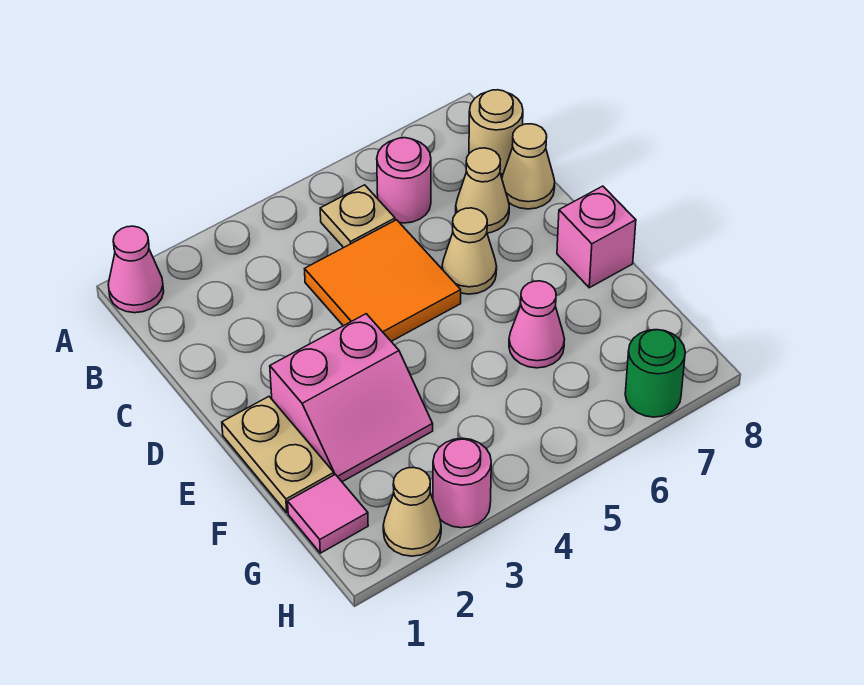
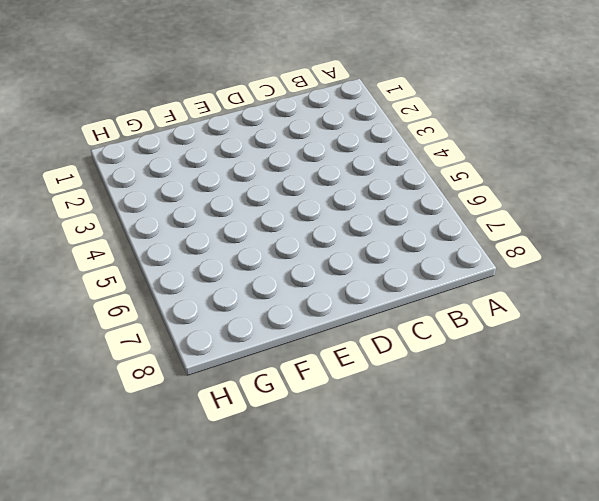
none -> pink cone A1 level 1
none -> tan plate B5 level 1
none -> pink round brick B6 level 1

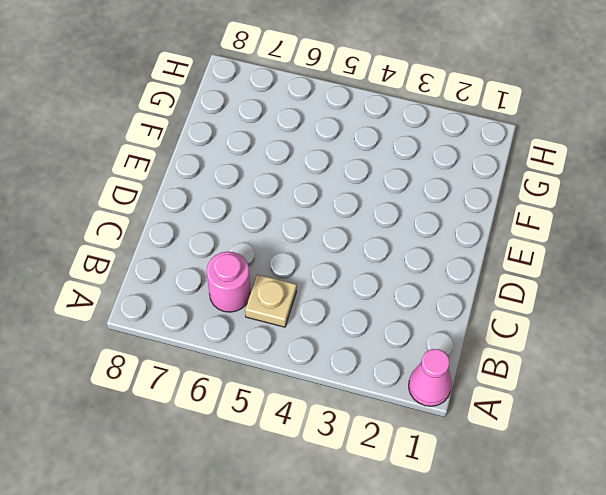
none -> tan round brick B8 level 1
none -> orange tile C4:D5 level 1
none -> tan cone C7 level 1

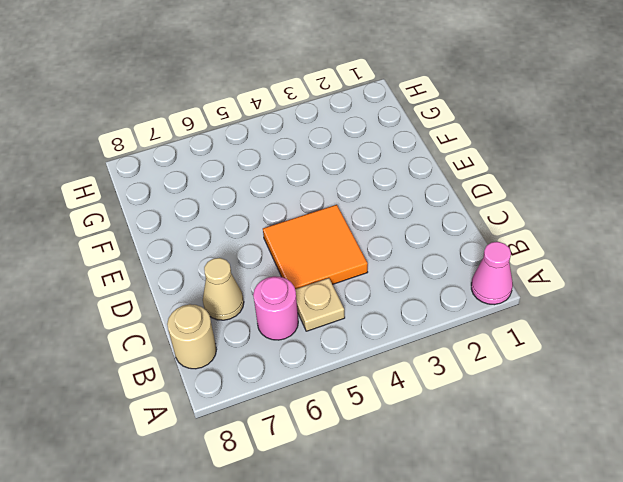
none -> tan cone C8 level 1
none -> tan cone D6 level 1
none -> tan plate E1:F1 level 1

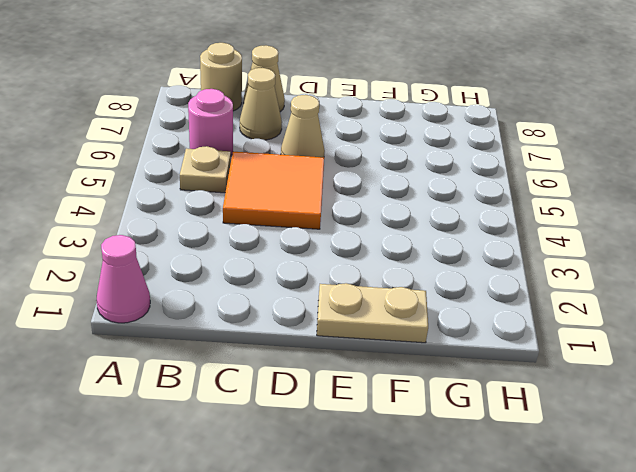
none -> pink slope E2:F3 level 1 top E
none -> pink brick E8 level 1
none -> pink cone F6 level 1

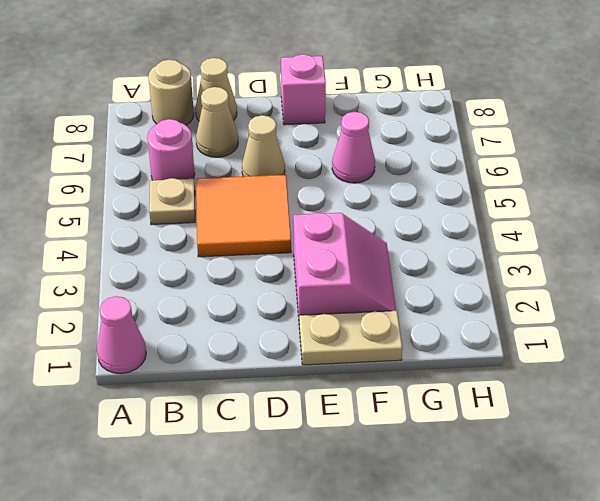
none -> pink tile G1 level 1
none -> tan cone H2 level 1
none -> pink round brick H3 level 1

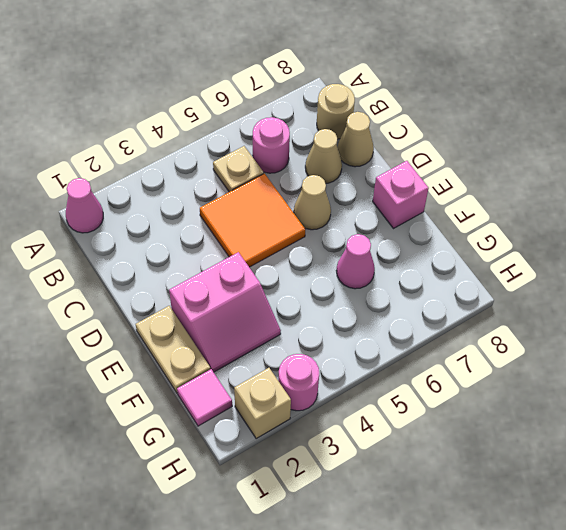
tan brick H2 level 1 -> tan cone H2 level 1
none -> green round brick H7 level 1

